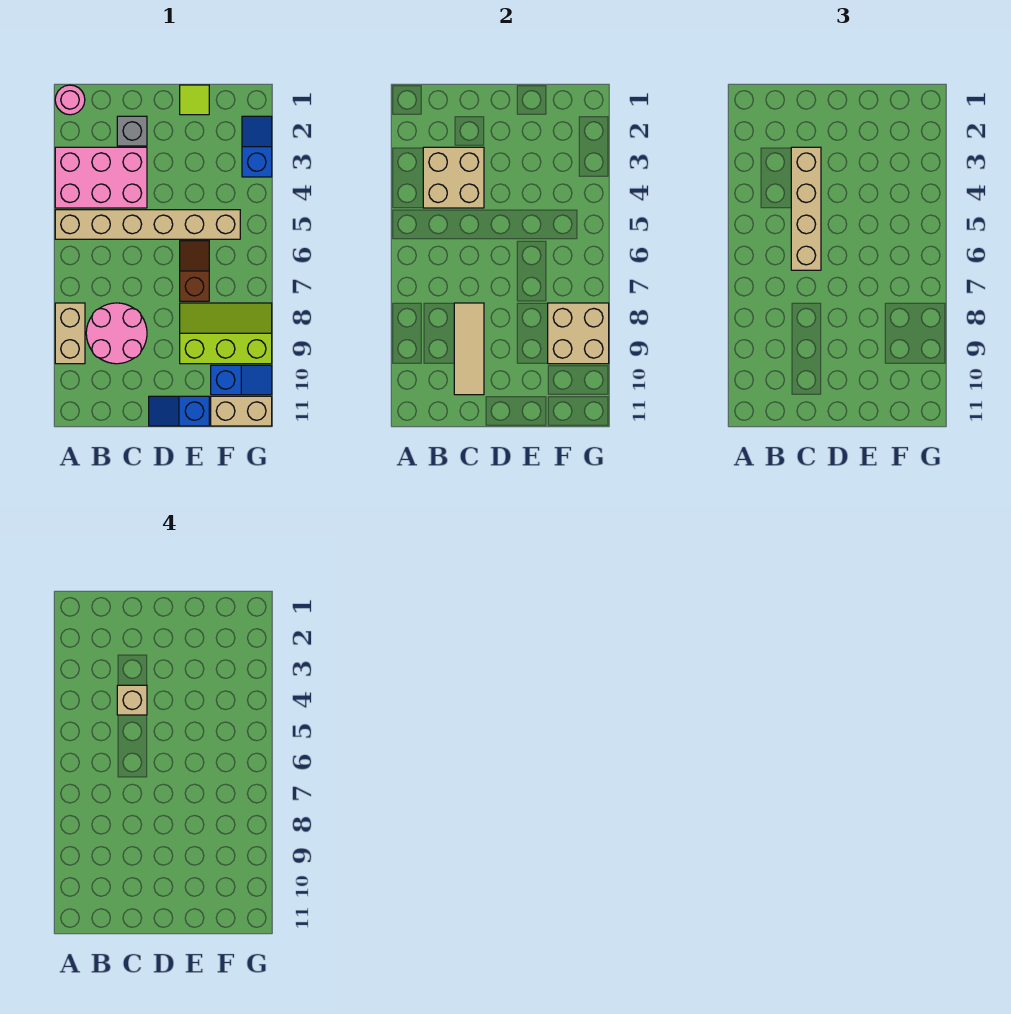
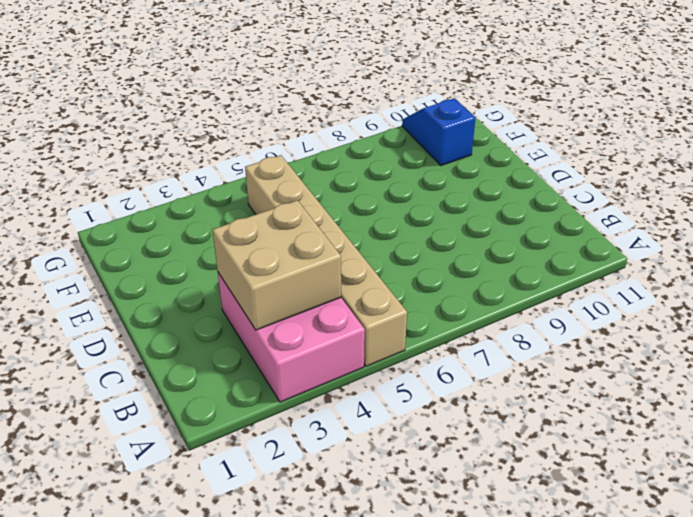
none -> pink round brick A1 level 1
none -> tan brick A8:A9 level 1
none -> pink round brick B8:C9 level 1

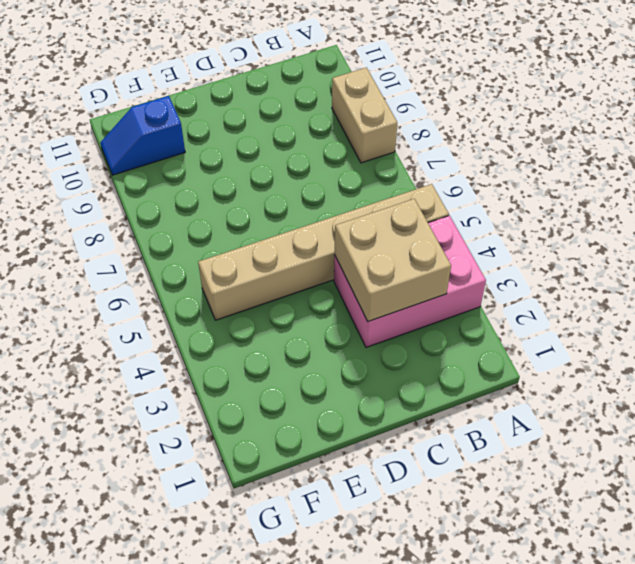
none -> pink round brick A1 level 1
none -> pink round brick B8:C9 level 1
none -> grey brick C2 level 1

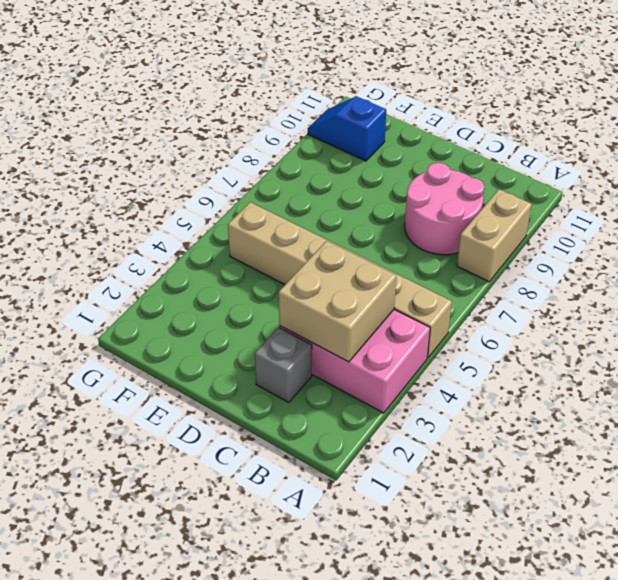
none -> pink round brick A1 level 1
none -> blue slope D11:E11 level 1 top E
none -> lime tile E1 level 1

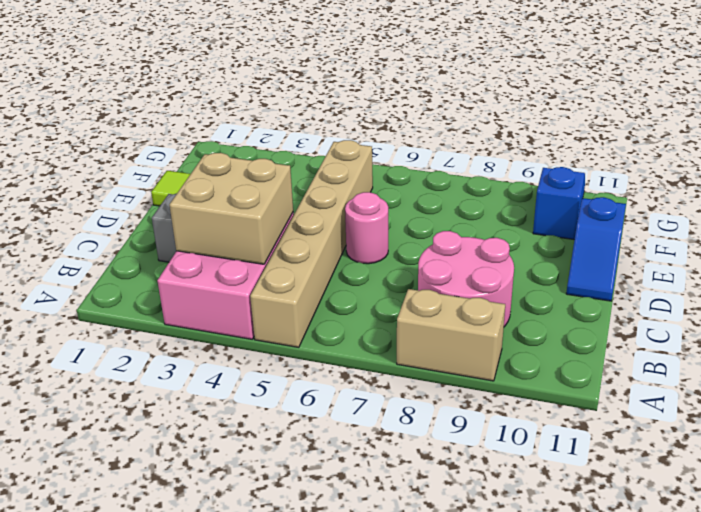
pink round brick D6 level 1 -> pink round brick A1 level 1
none -> brown slope E6:E7 level 1 top 7
none -> lime slope E8:G9 level 1 top 9
none -> tan brick F11:G11 level 1

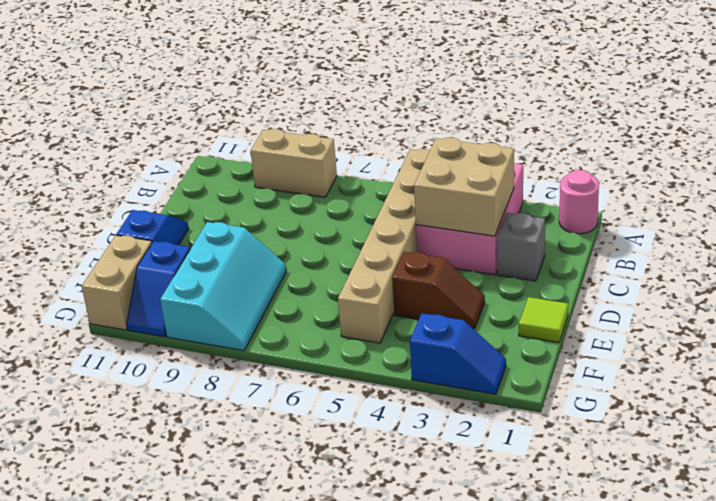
brown slope E3:E4 level 1 top 4 -> brown slope E6:E7 level 1 top 7
cyan slope E8:G9 level 1 top 9 -> lime slope E8:G9 level 1 top 9
none -> pink round brick B8:C9 level 1
none -> tan tile C8:C10 level 2
none -> tan brick F8:G9 level 2

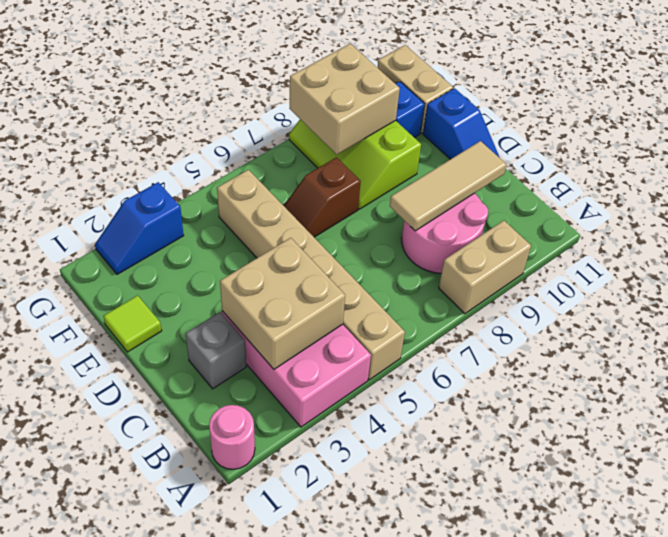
none -> tan brick C3:C6 level 3
none -> tan brick C4 level 4

